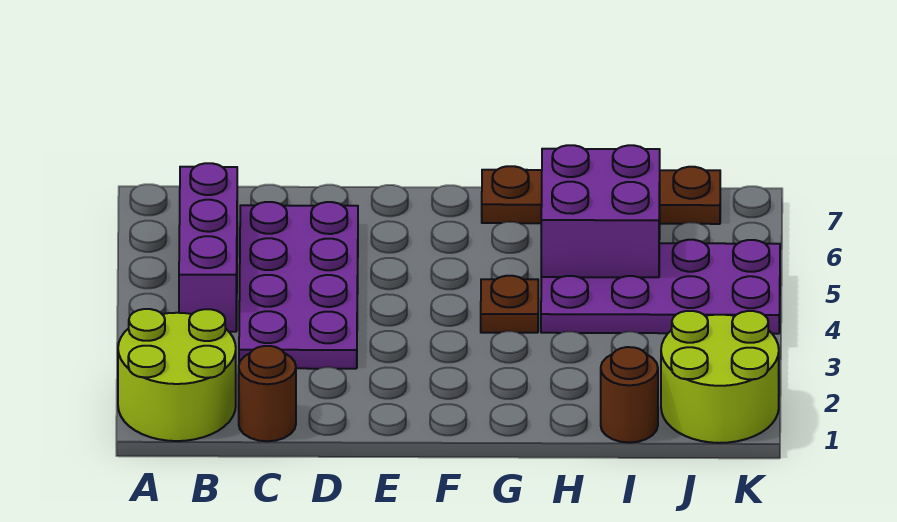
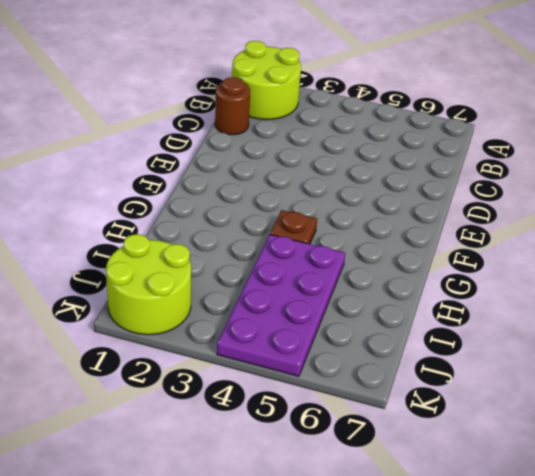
none -> purple brick B4:B6 level 1
none -> purple plate C3:D6 level 1

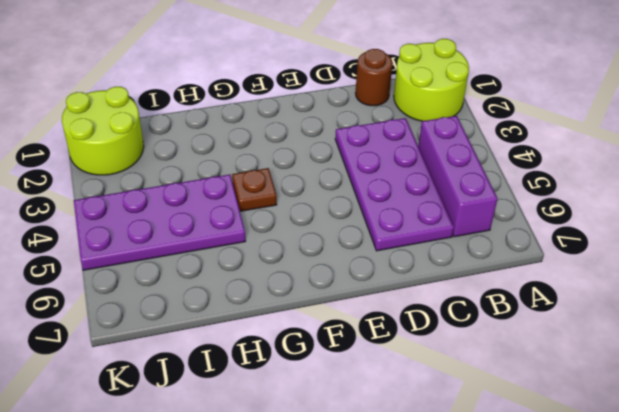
none -> brown plate G7:J7 level 1
none -> brown round brick I1 level 1

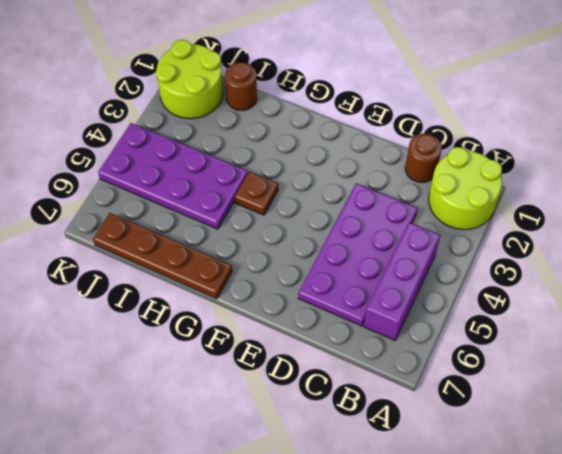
none -> purple brick H5:I6 level 2

